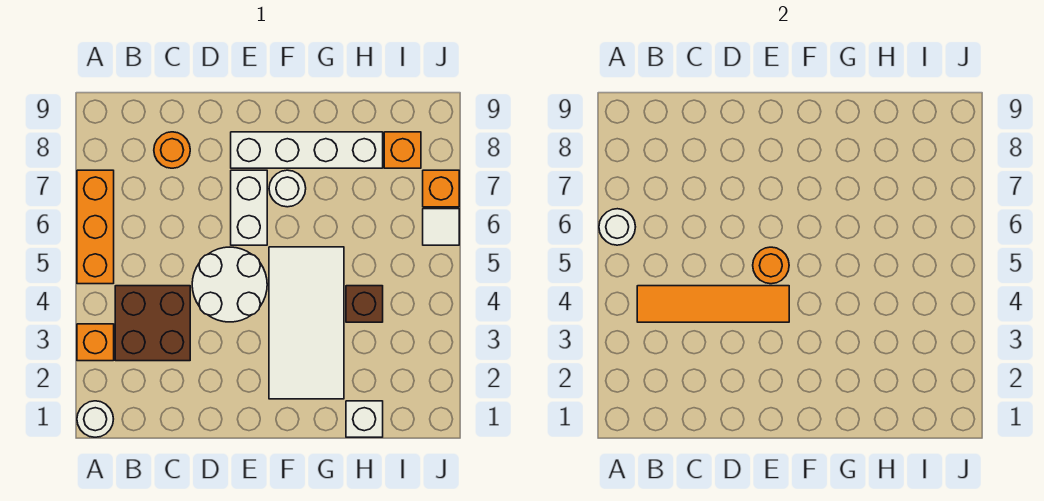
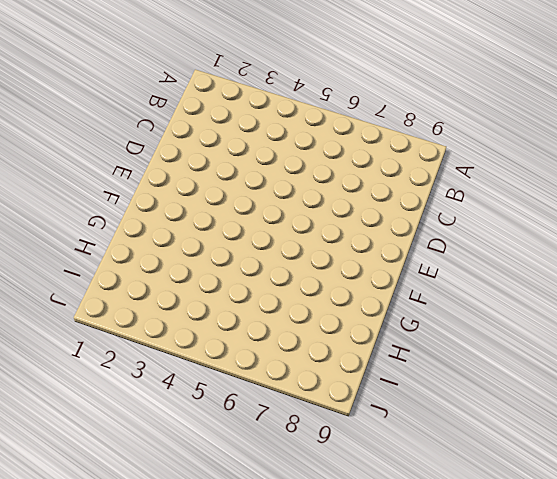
none -> white round brick A1 level 1
none -> orange brick A3 level 1
none -> orange brick A5:A7 level 1

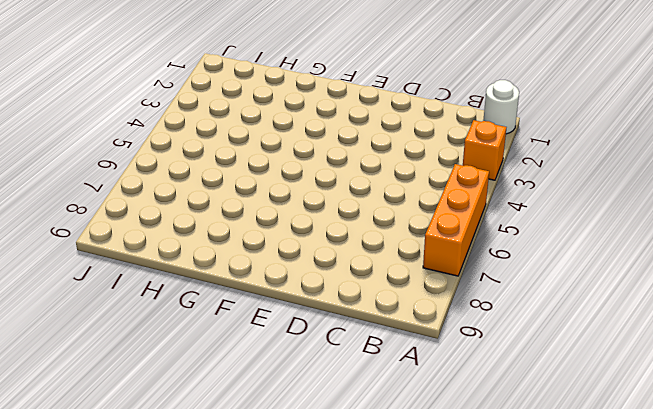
none -> brown brick B3:C4 level 1
none -> orange round brick C8 level 1
none -> white round brick D4:E5 level 1

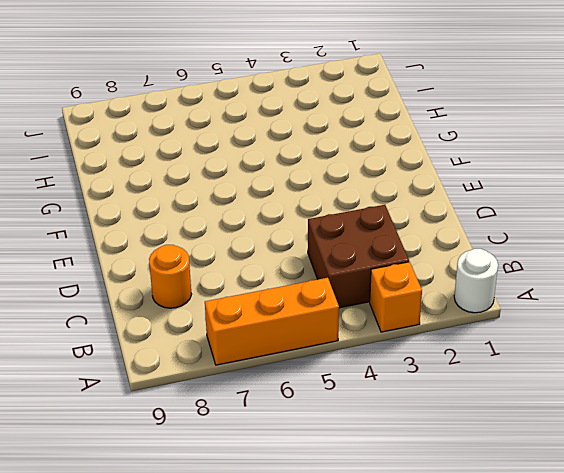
none -> white round brick D4:E5 level 1
none -> white brick E6:E7 level 1
none -> white brick E8:H8 level 1

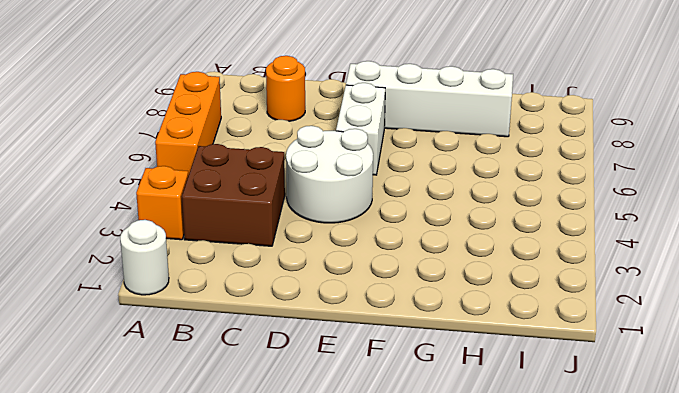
none -> white tile F2:G5 level 1
none -> white round brick F7 level 1
none -> white brick H1 level 1

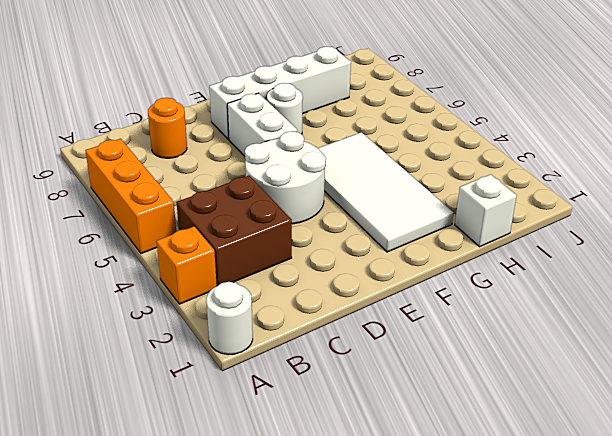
none -> brown brick H4 level 1
none -> orange brick I8 level 1
none -> white tile J6 level 1

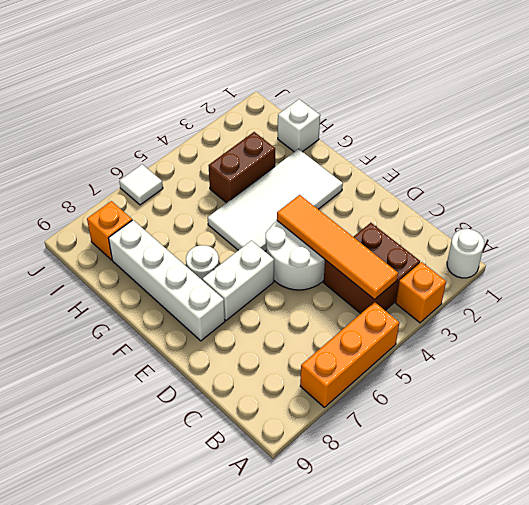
brown brick H3:H4 level 1 -> brown brick H4 level 1
none -> orange round brick C8 level 1
none -> orange brick J7 level 1
none -> white round brick A6 level 2

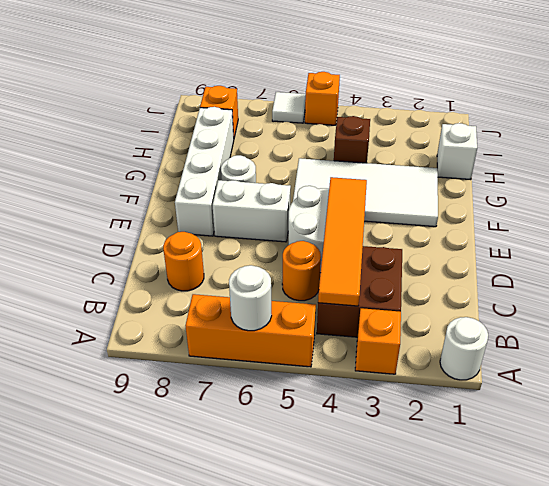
orange round brick C5 level 1 -> orange round brick E5 level 2
orange brick J5 level 1 -> orange brick J7 level 1

